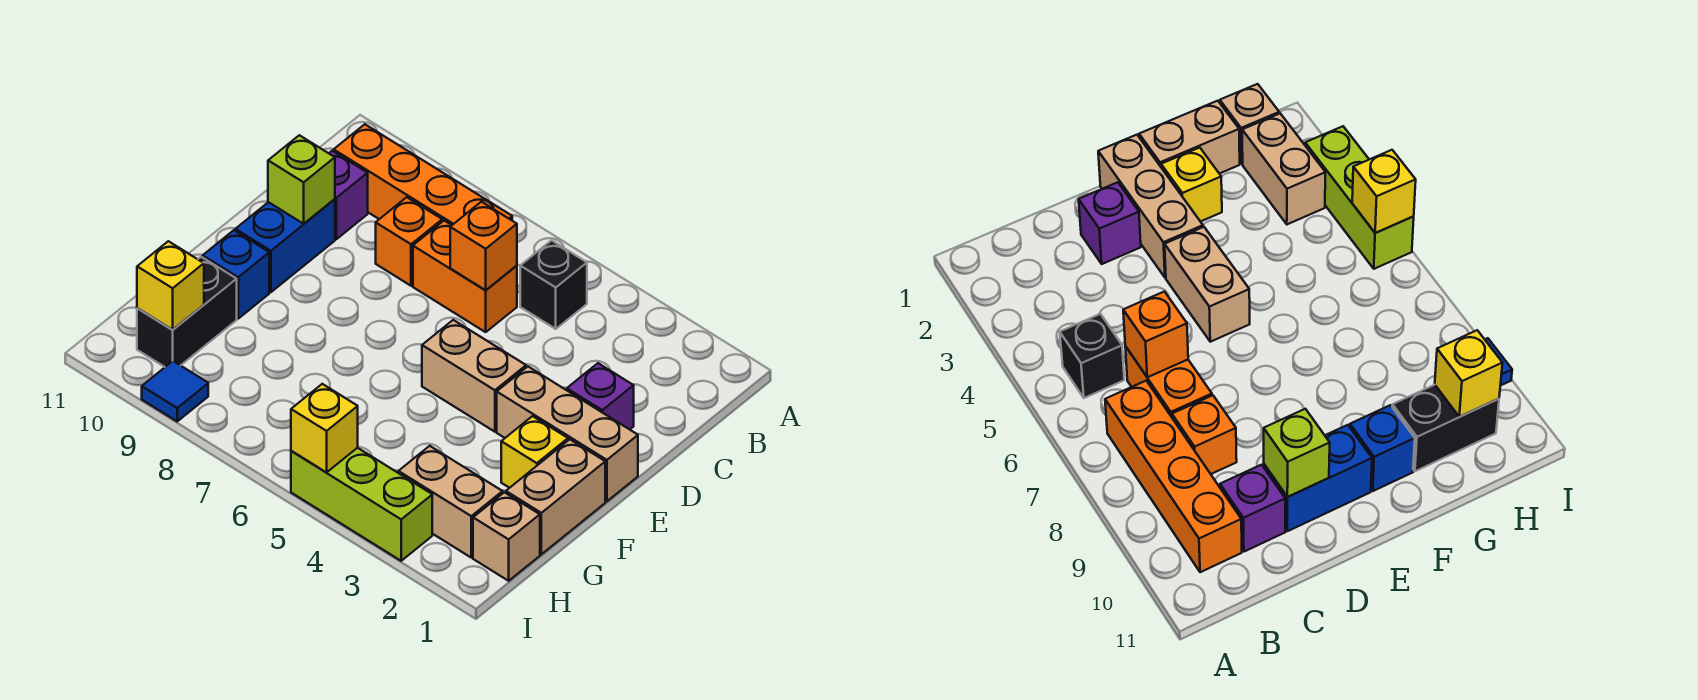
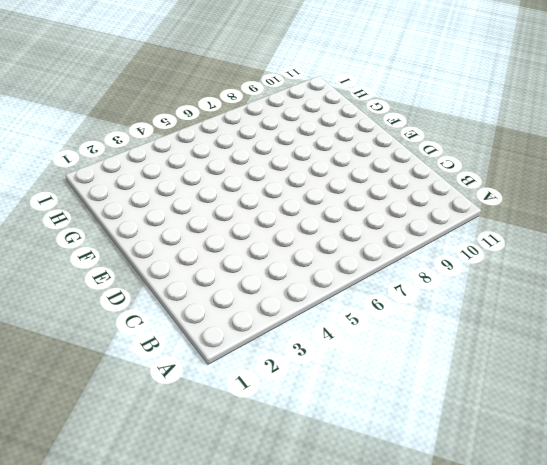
none -> black brick B5 level 1
none -> orange brick B7:B10 level 1
none -> orange brick C6:C7 level 1

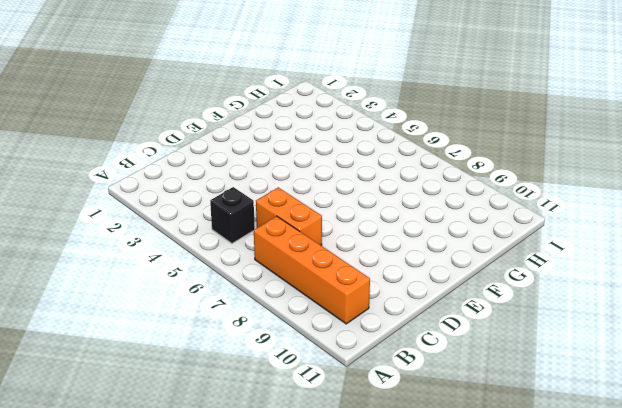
none -> orange brick C8 level 1
none -> purple brick C10 level 1
none -> purple brick D2 level 1

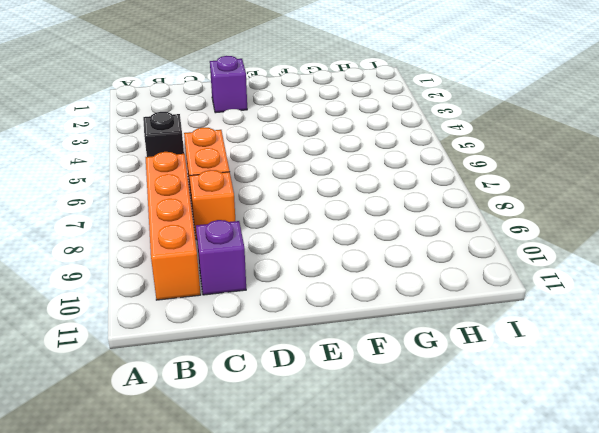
none -> blue brick D10:E10 level 1
none -> tan brick E1:E3 level 1
none -> tan brick E4:E5 level 1

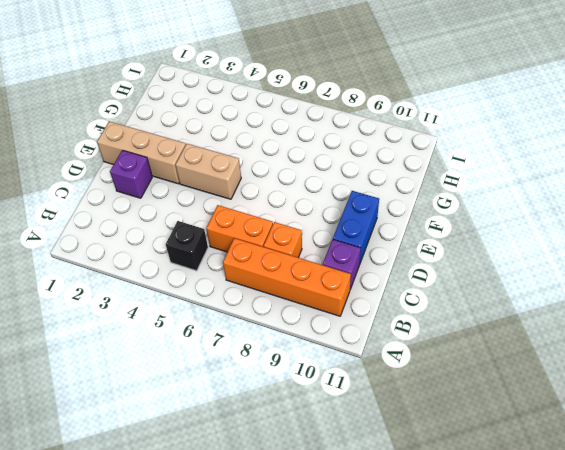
none -> tan brick F1:G1 level 1
none -> yellow brick F2 level 1
none -> blue brick F10 level 1

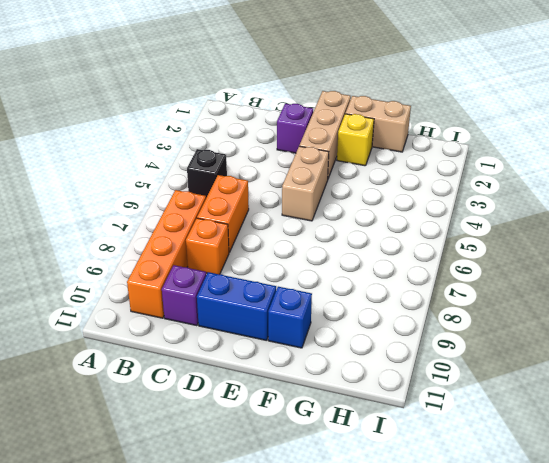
none -> black brick G10:H10 level 1
none -> tan brick H1 level 1
none -> tan brick H2:H3 level 1

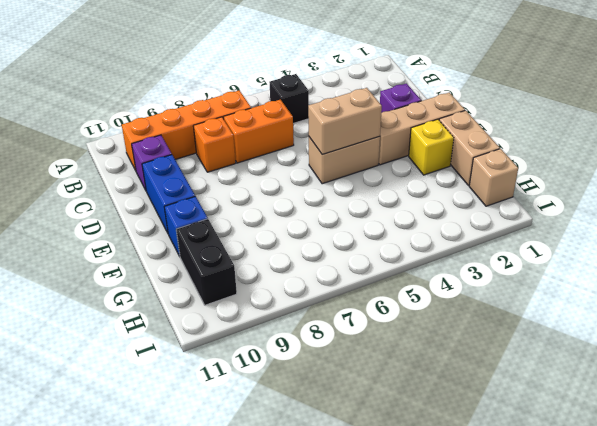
tan brick E4:E5 level 2 -> tan brick H2:H3 level 1
none -> lime brick I3:I5 level 1
none -> blue tile I9 level 1
none -> orange brick C6 level 2

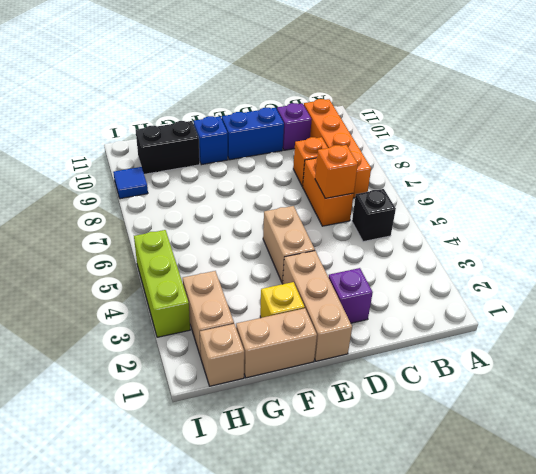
none -> lime brick D10 level 2
none -> yellow brick H10 level 2
none -> yellow brick I5 level 2

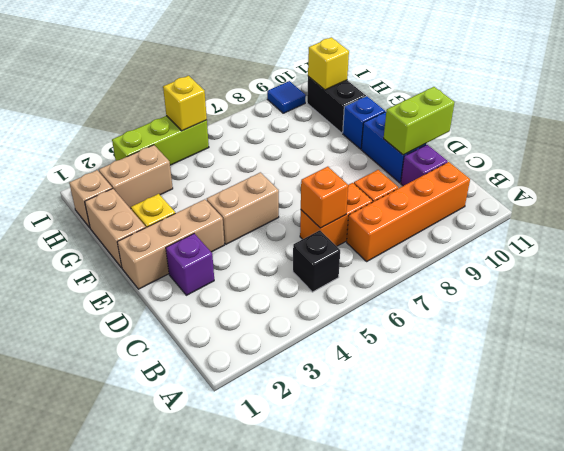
lime brick D10:D11 level 2 -> lime brick D10 level 2

